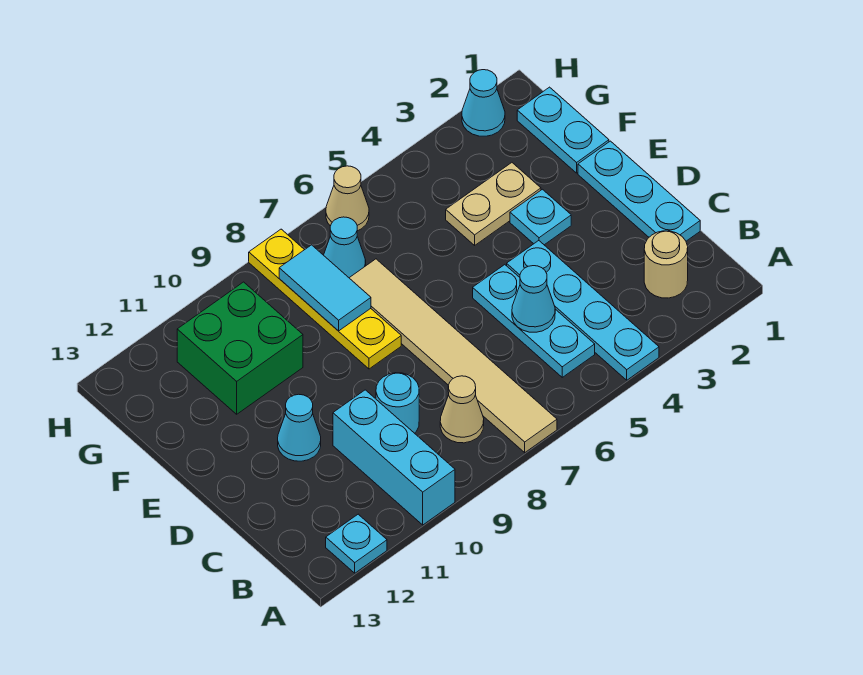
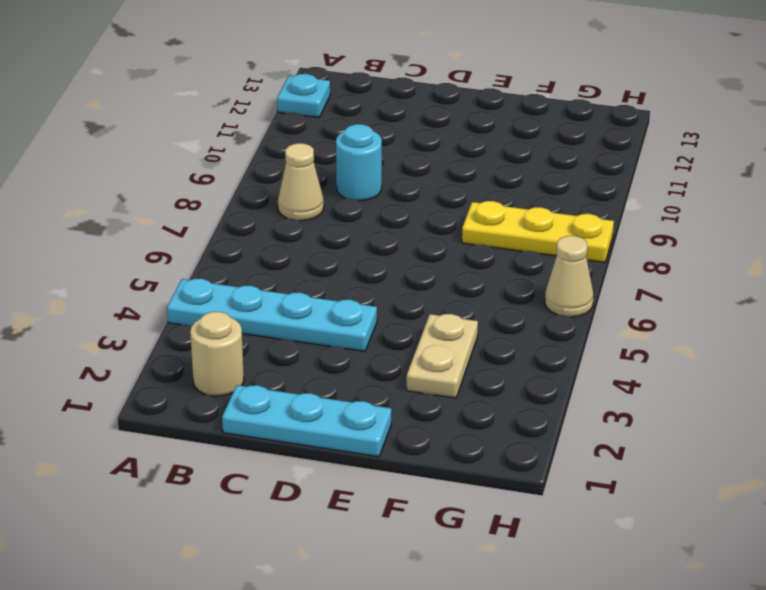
yellow plate F8:H8 level 1 -> yellow plate E8:H8 level 1
none -> tan tile A7:F7 level 1
none -> cyan brick A10:C10 level 1
none -> cyan plate B5:D5 level 1

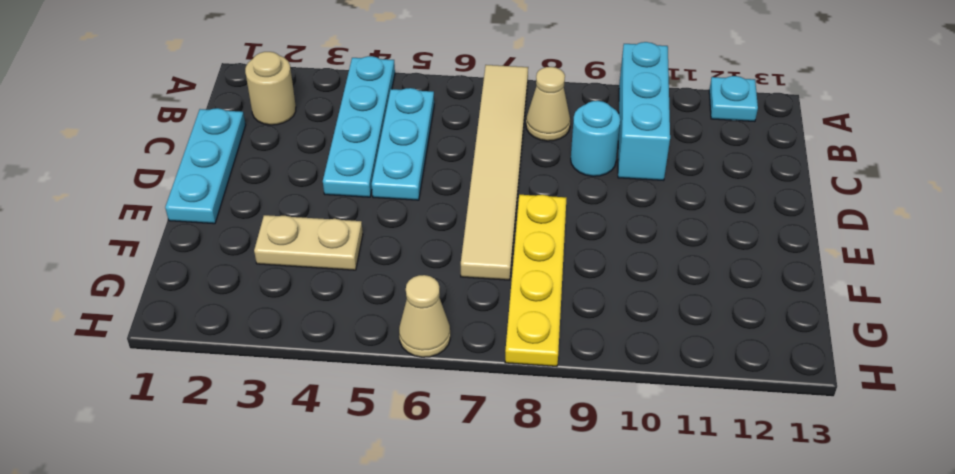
none -> cyan cone D11 level 1
none -> cyan plate E3 level 1
none -> cyan plate F1:G1 level 1

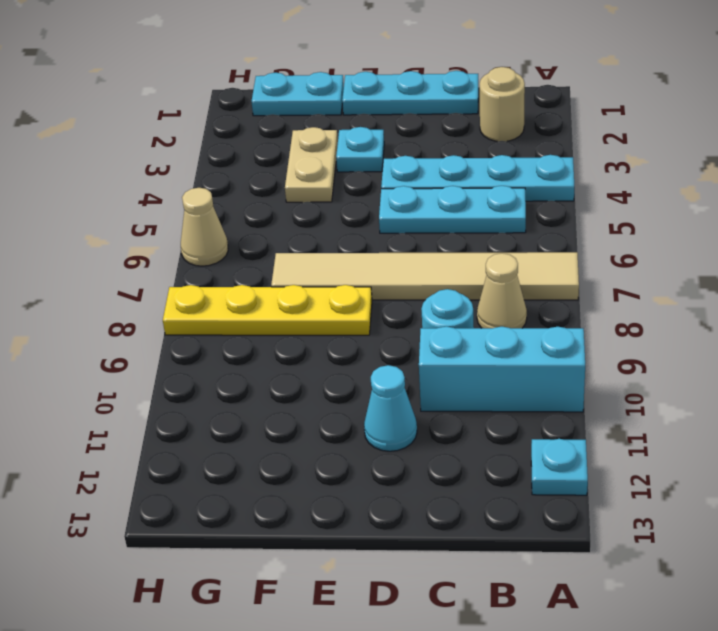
none -> green brick F10:G11 level 1
none -> cyan cone G7 level 1
none -> cyan cone H2 level 1

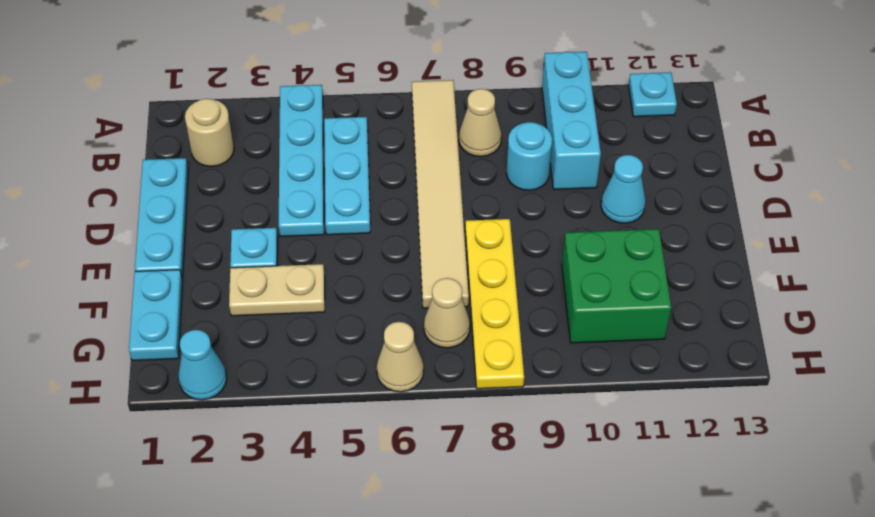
tan cone G7 level 1 -> cyan cone G7 level 1
none -> cyan cone C5 level 2
none -> cyan tile F8:G8 level 2

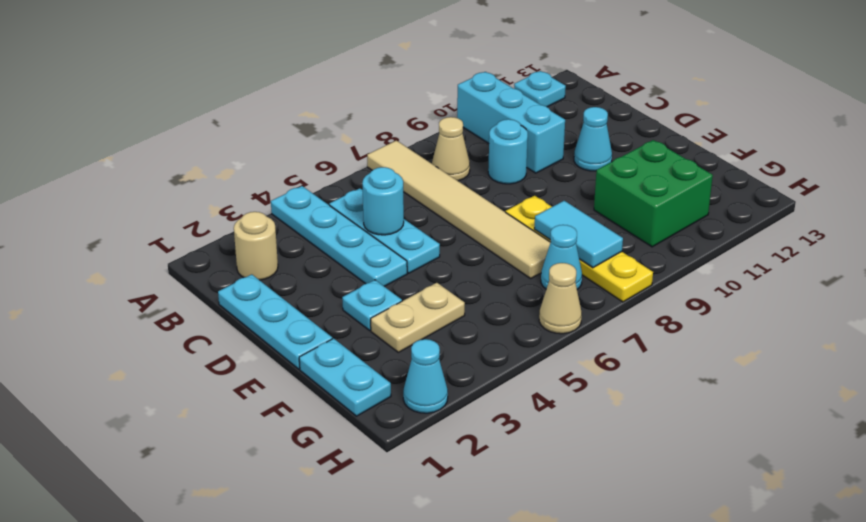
cyan round brick C5 level 2 -> cyan cone C5 level 2

